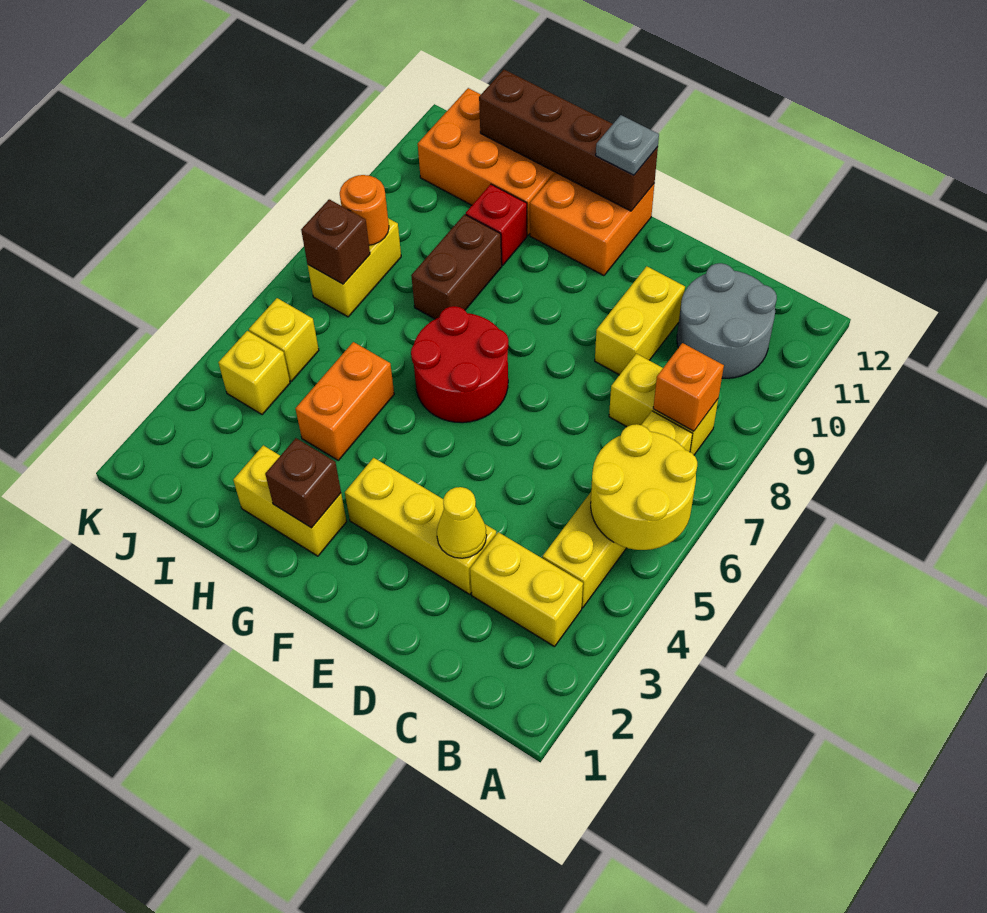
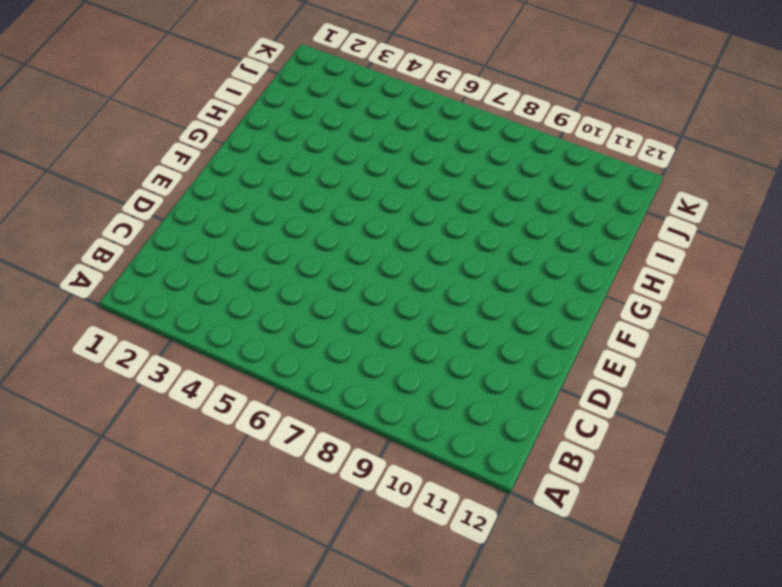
none -> yellow brick B3:C3 level 1
none -> yellow brick B4:B7 level 1
none -> yellow brick B8:C8 level 1

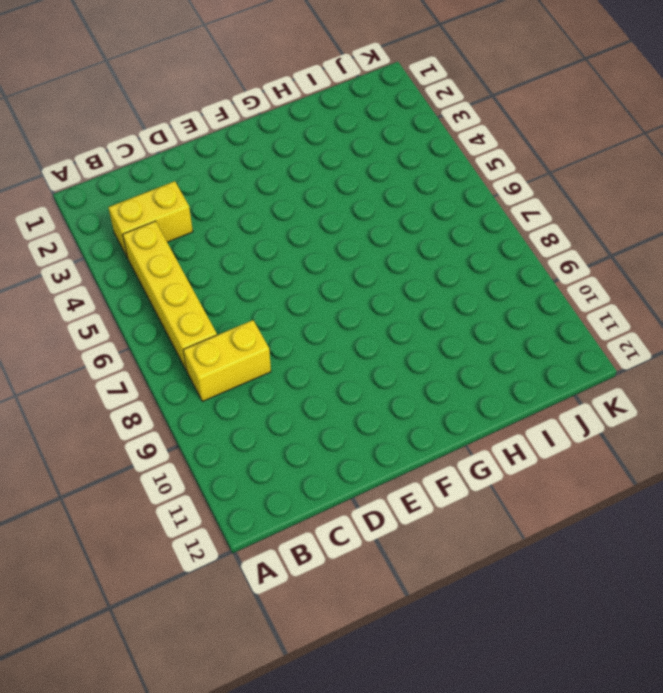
none -> grey round brick B10:C11 level 1
none -> yellow brick D3:F3 level 1
none -> yellow brick D9:D10 level 1

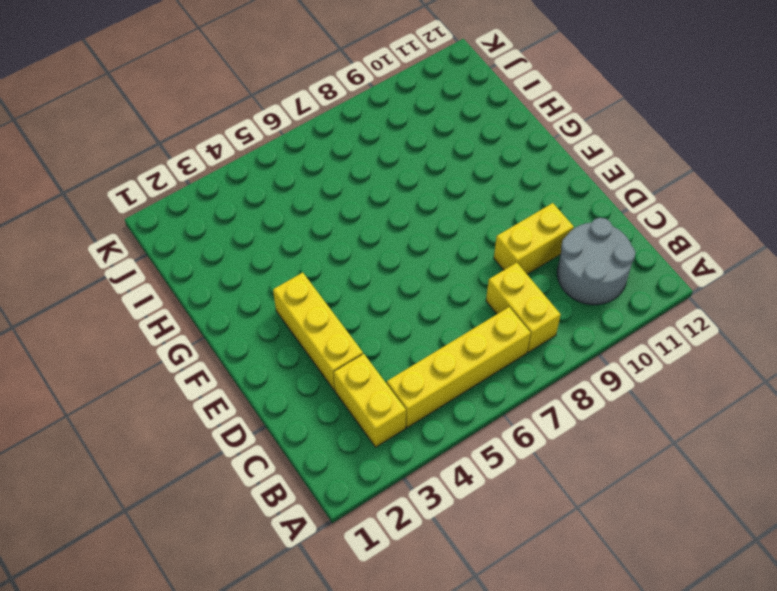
none -> red round brick F6:G7 level 1
none -> orange brick F11:G12 level 1
none -> yellow brick G2:H2 level 1

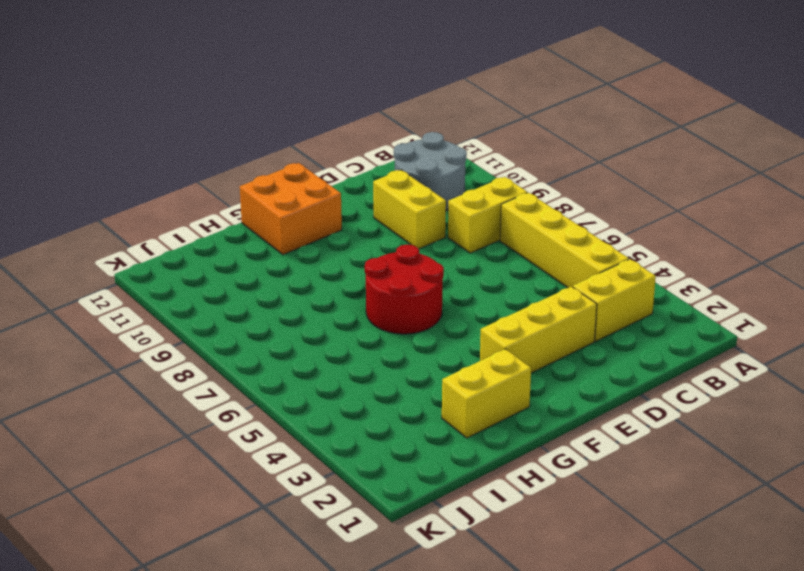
none -> orange brick H4:H5 level 1
none -> brown brick H8:H9 level 1
none -> red brick H10 level 1

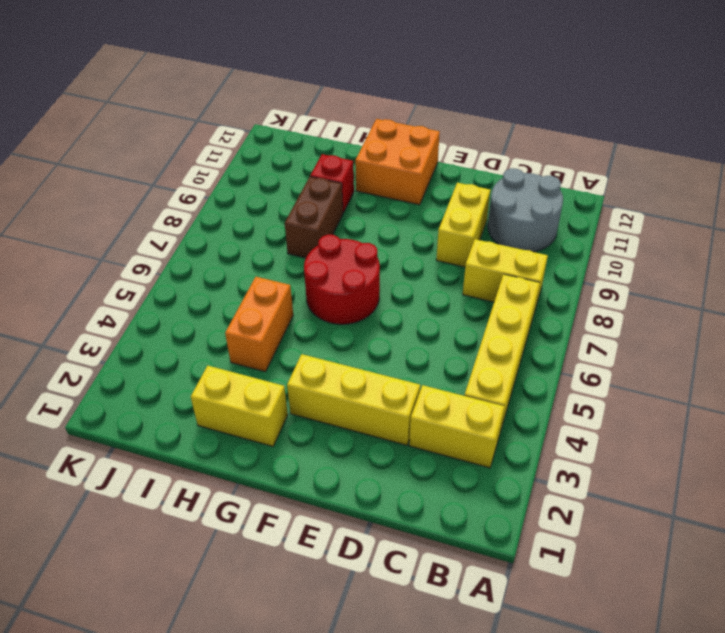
none -> orange brick H11:J12 level 1
none -> yellow brick J4 level 1
none -> yellow brick J5 level 1

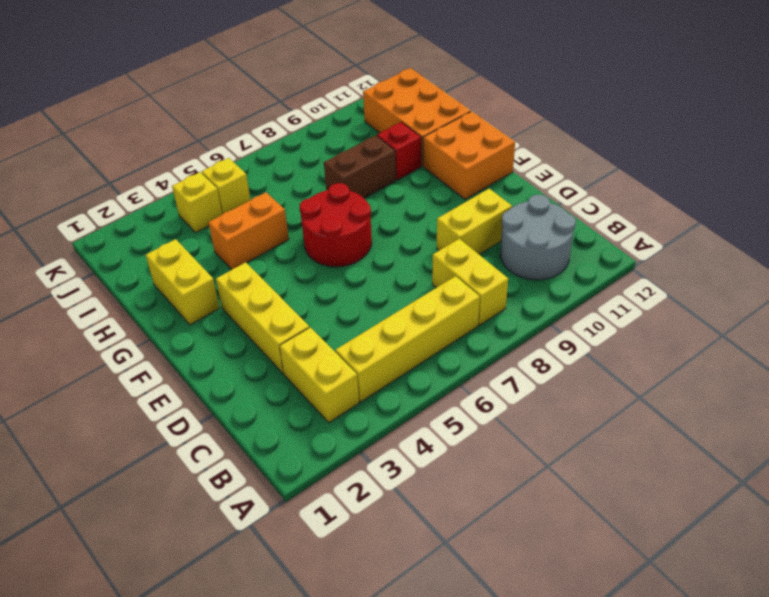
none -> yellow brick J7:J8 level 1
none -> yellow round brick A5:B6 level 2
none -> orange brick B8 level 2

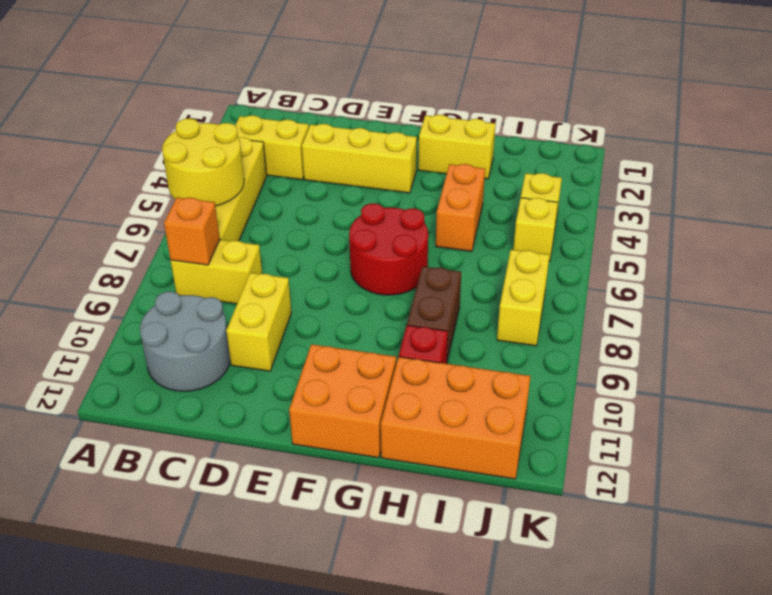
none -> yellow cone D3 level 2
none -> brown brick F12:I12 level 2
none -> brown brick G2 level 2

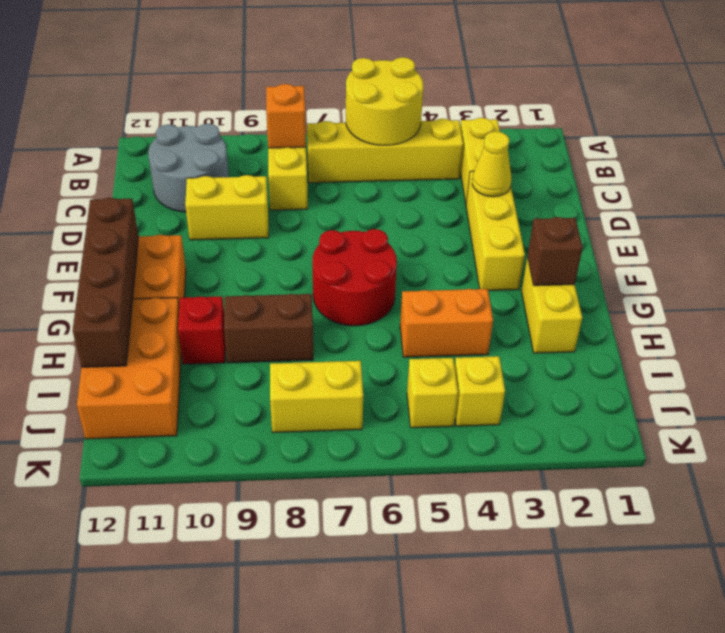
none -> brown brick J7 level 2
none -> orange round brick J8 level 2
none -> grey plate F12 level 3

